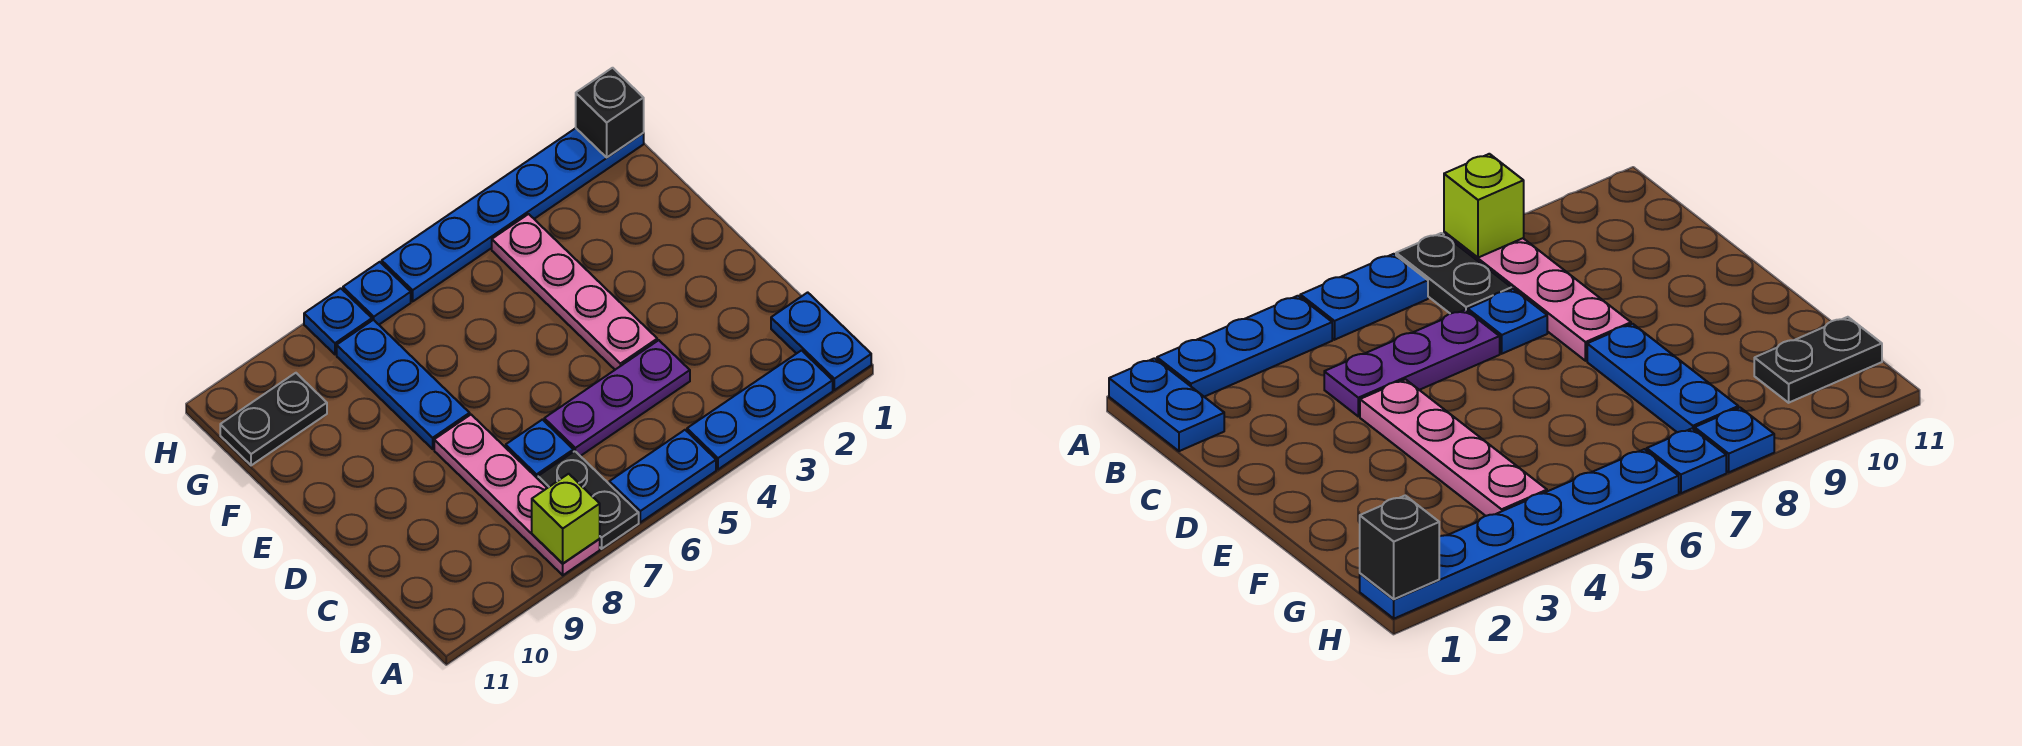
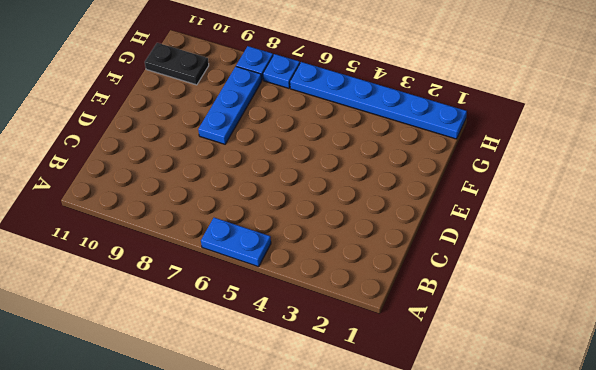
none -> blue plate A1:B1 level 1
none -> blue plate A2:A4 level 1
none -> black plate A7:B7 level 1

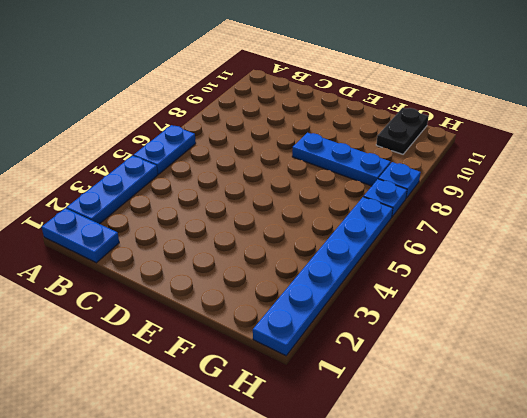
none -> black plate A7:B7 level 1
none -> pink plate A8:D8 level 1
none -> purple plate C4:C6 level 1

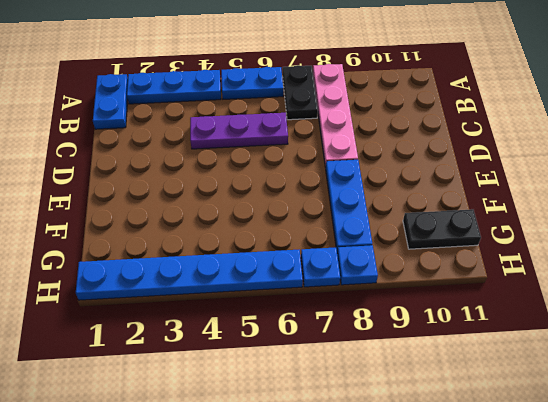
none -> blue plate C7 level 1
none -> pink plate D4:G4 level 1
none -> lime brick A8 level 2

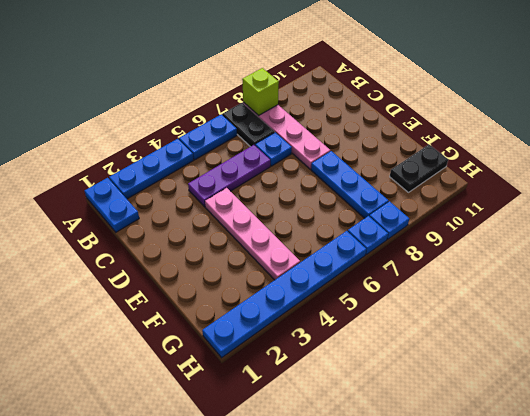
none -> black brick H1 level 2

